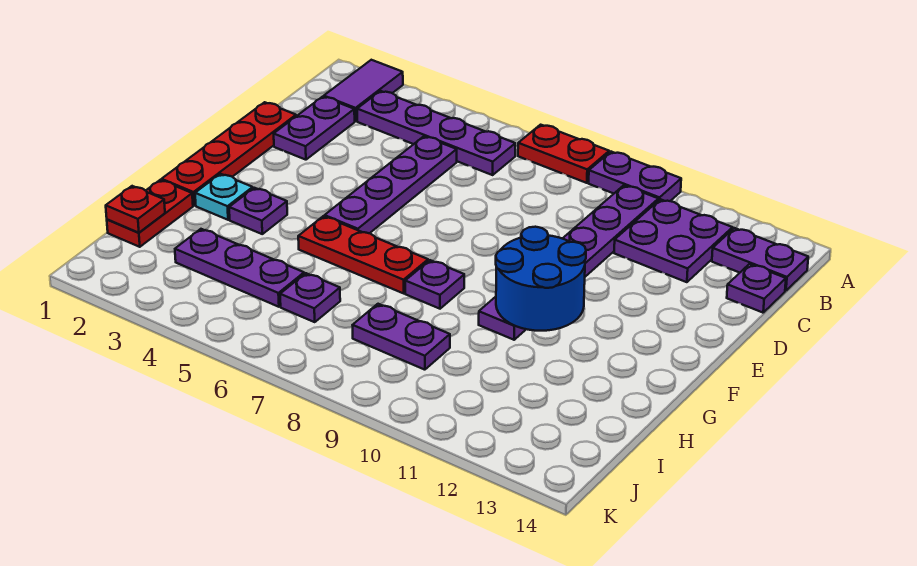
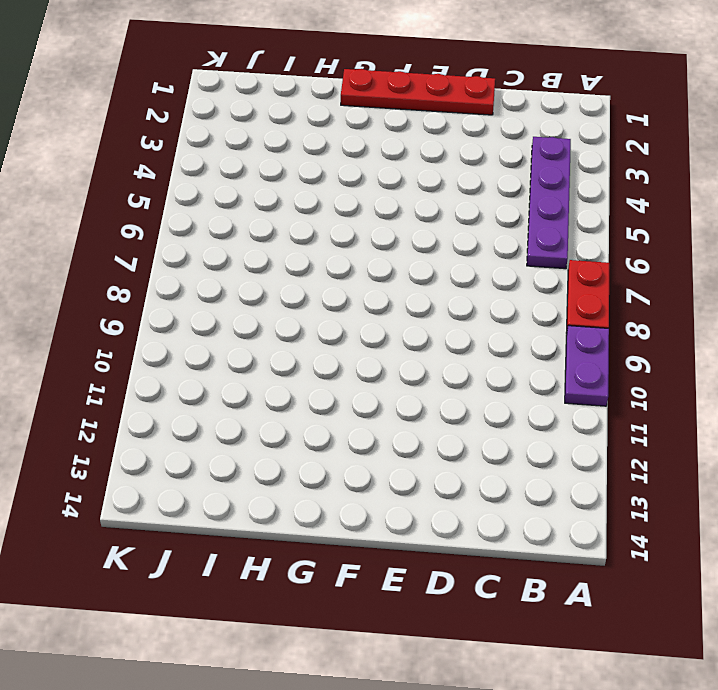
none -> purple tile A2:B2 level 1
none -> purple plate B10:G10 level 1
none -> purple plate B11:C12 level 1

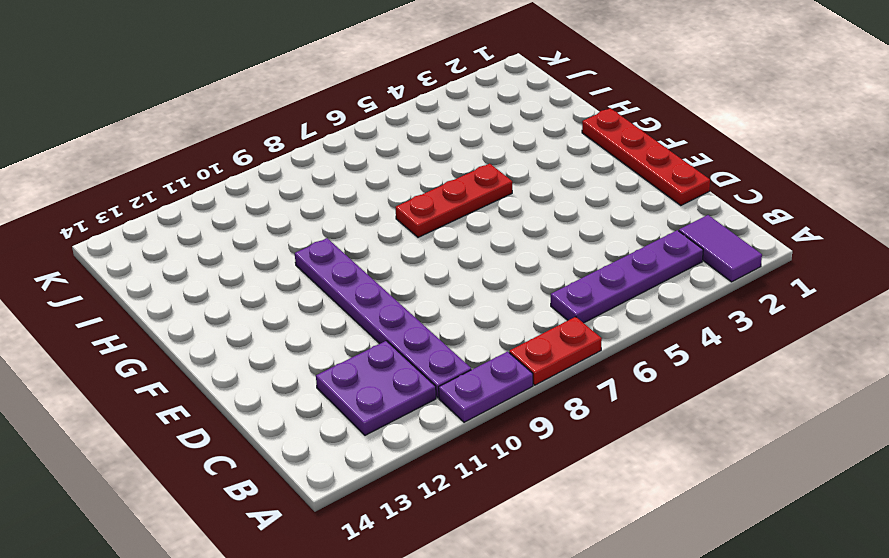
none -> purple plate B13:B14 level 1
none -> purple plate C2:D2 level 1
none -> purple plate C5:F5 level 1

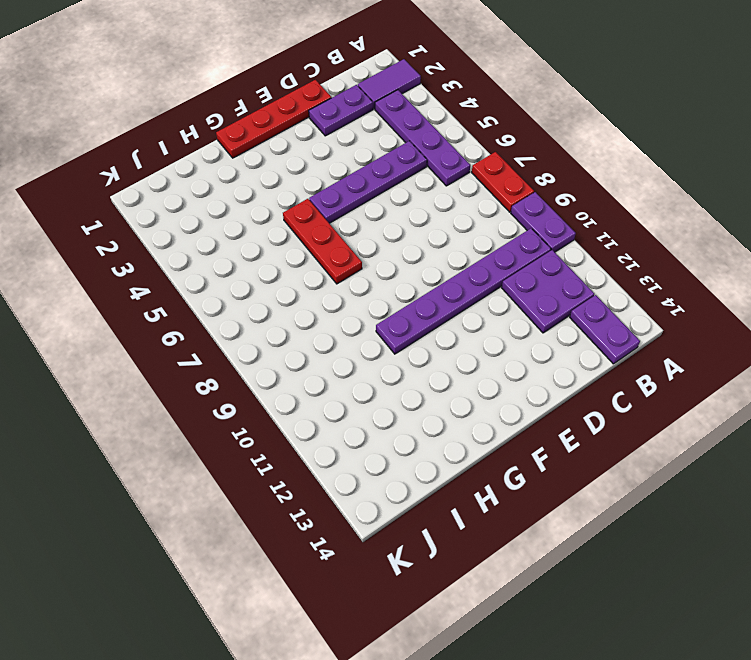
none -> purple plate C14 level 1
none -> cyan plate G2 level 1
none -> purple plate G3 level 1

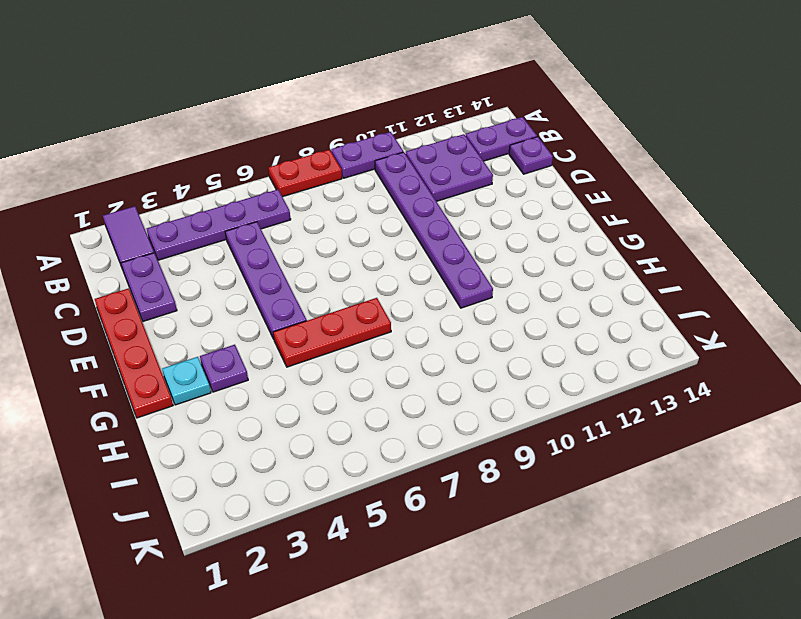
none -> purple plate G8 level 1
none -> red plate H1:I1 level 1
none -> purple plate I3:I5 level 1

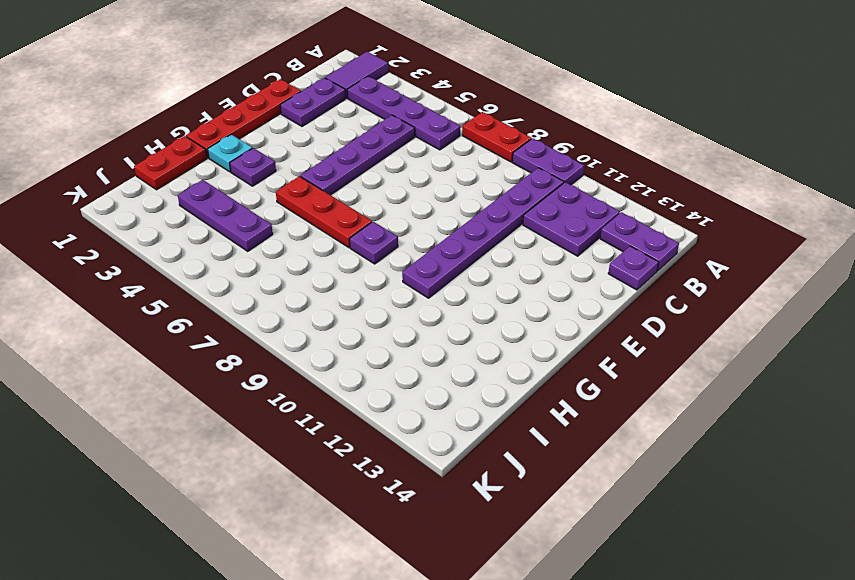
none -> purple plate I6 level 1
none -> purple plate I8:I9 level 1
none -> blue round brick F10:G11 level 2

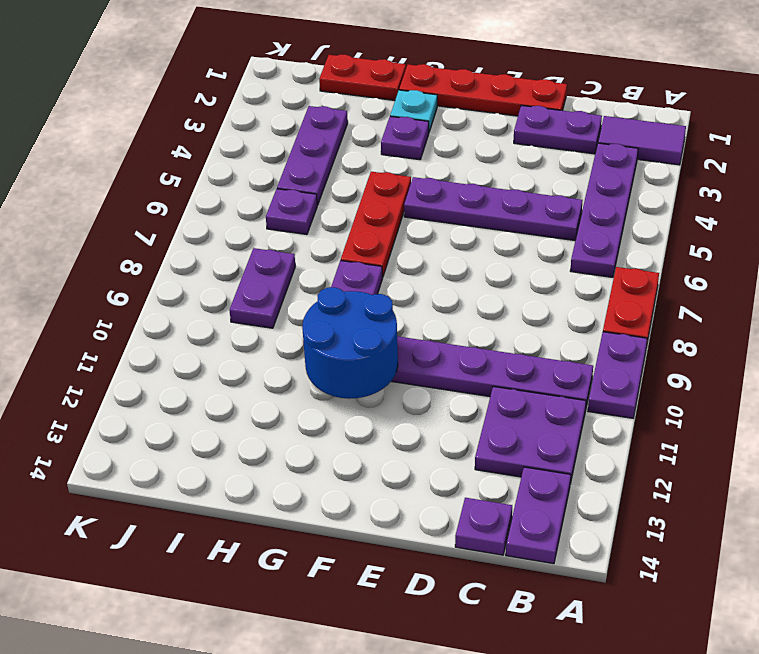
none -> red plate I1 level 2

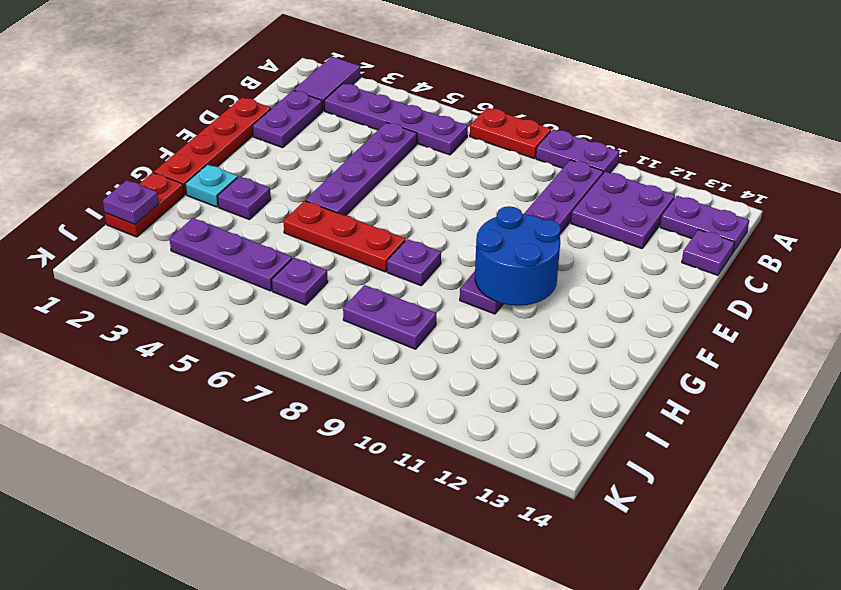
purple plate I1 level 2 -> red plate I1 level 2

